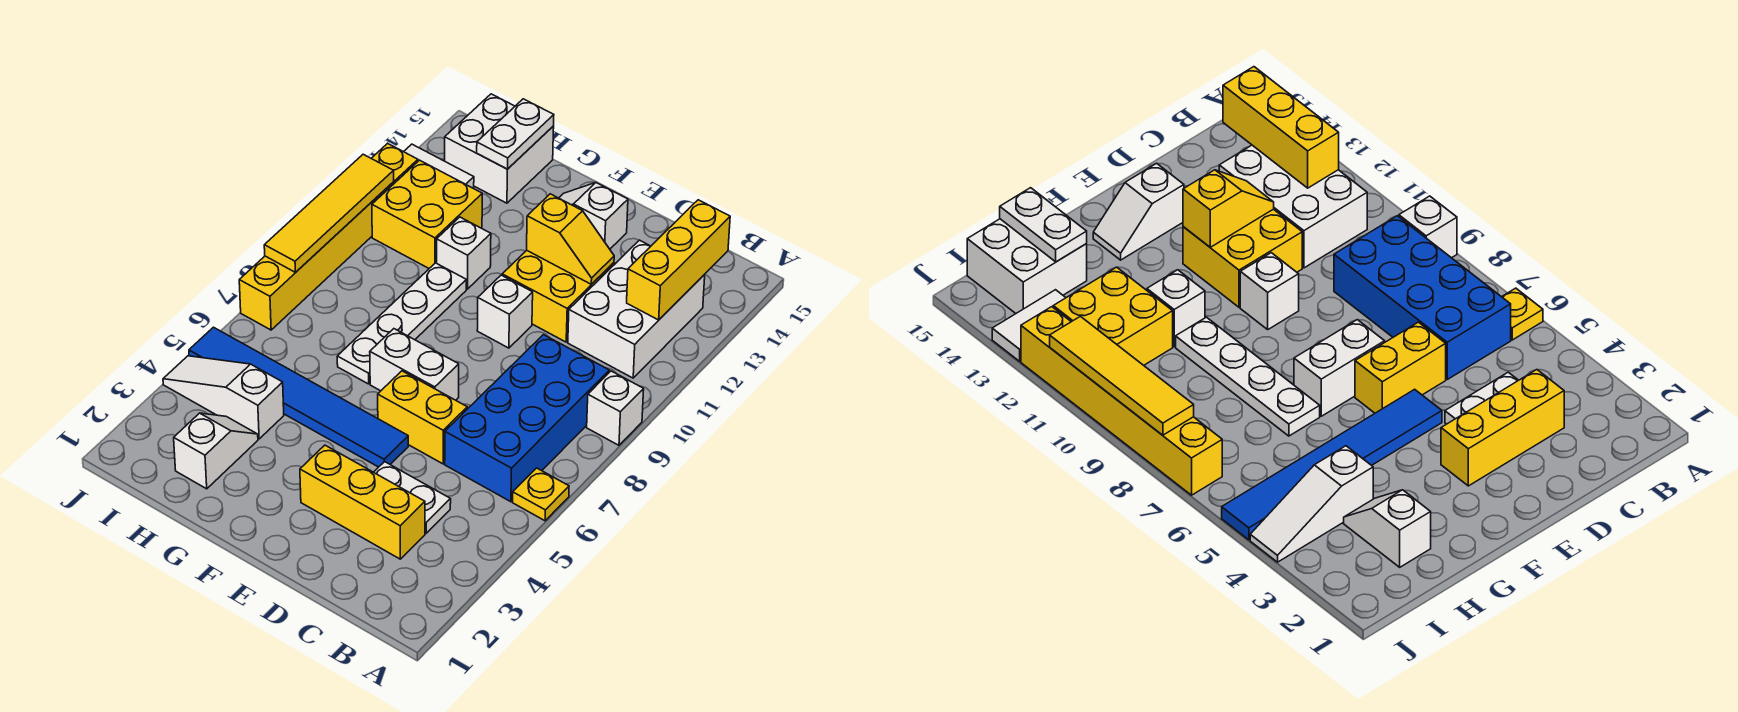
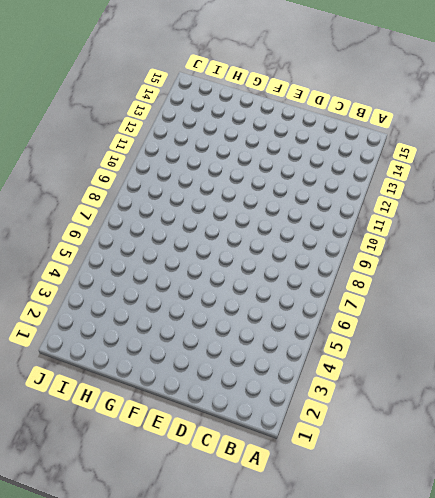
none -> yellow plate A6 level 1
none -> white brick A9 level 1
none -> blue brick B6:C9 level 1

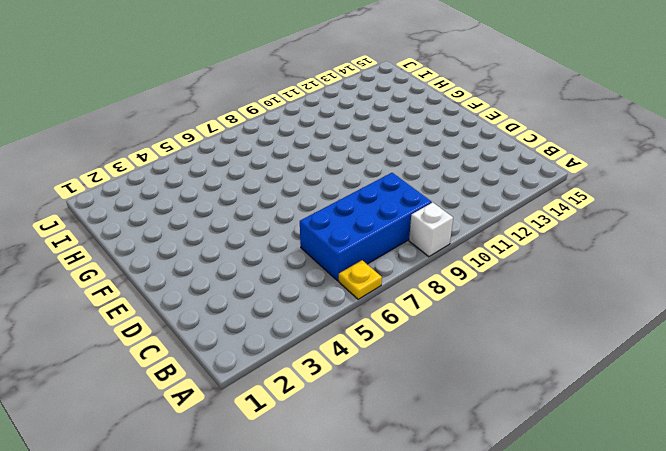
none -> white brick B11:C13 level 1
none -> yellow brick C3:E3 level 1
none -> white plate C4:D4 level 1

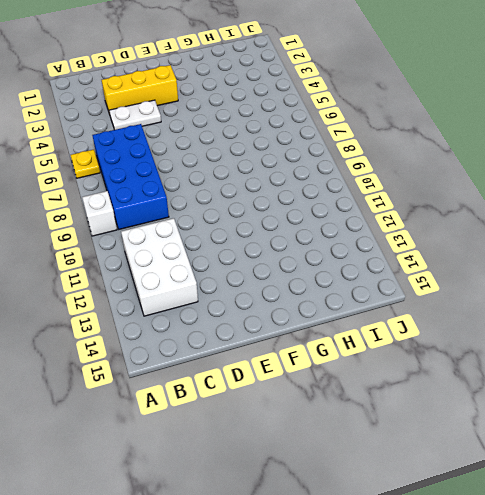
none -> yellow brick D6:E6 level 1
none -> yellow brick D11:E12 level 1
none -> blue tile E5:J5 level 1

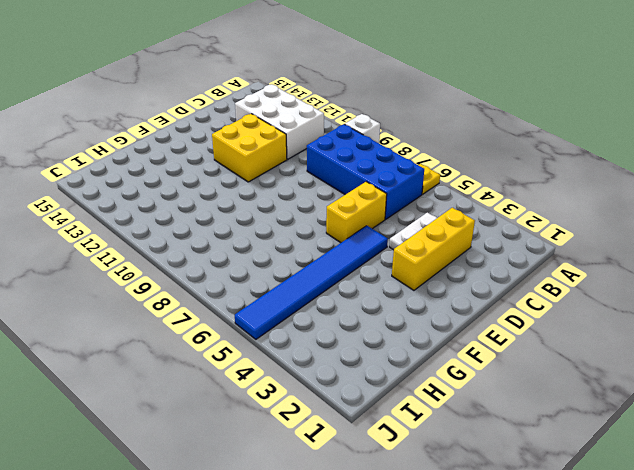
none -> white brick E7:F7 level 1
none -> white brick E10 level 1
none -> white slope E14:F14 level 1 top E

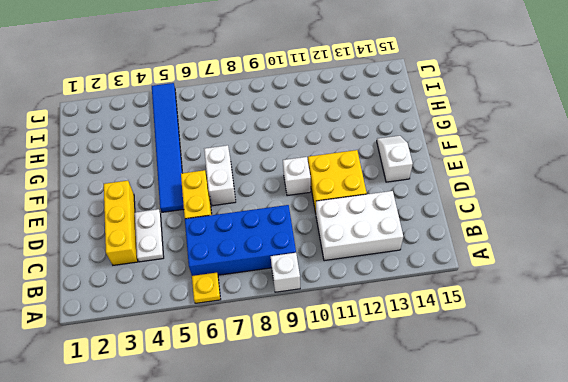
none -> white plate G7:G10 level 1
none -> white brick G11 level 1
none -> white slope H2:H3 level 1 top 2

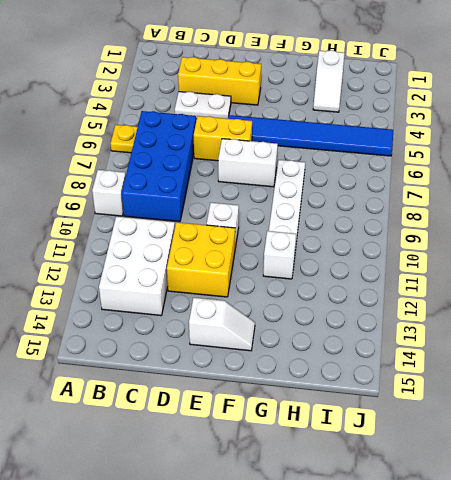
none -> white slope H4:J4 level 1 top H
none -> yellow brick H11:I12 level 1
none -> white brick H14:I15 level 1

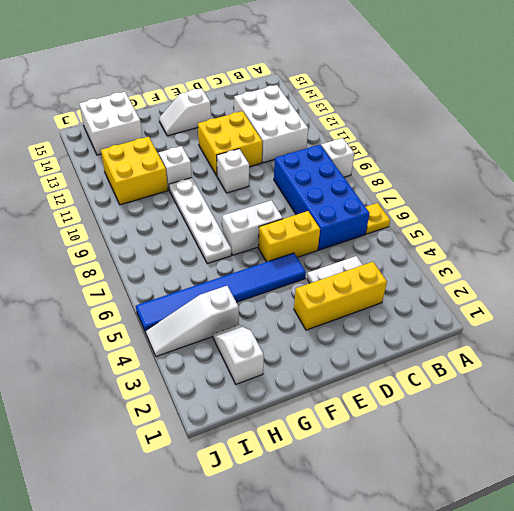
none -> white tile I13:J13 level 1
none -> yellow brick J7:J12 level 1
none -> yellow brick B12:B14 level 2

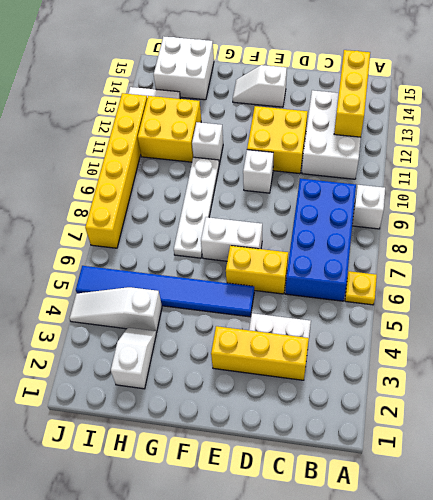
none -> yellow slope D12:E12 level 2 top E
none -> white plate H14:H15 level 2
none -> yellow tile J8:J11 level 2

